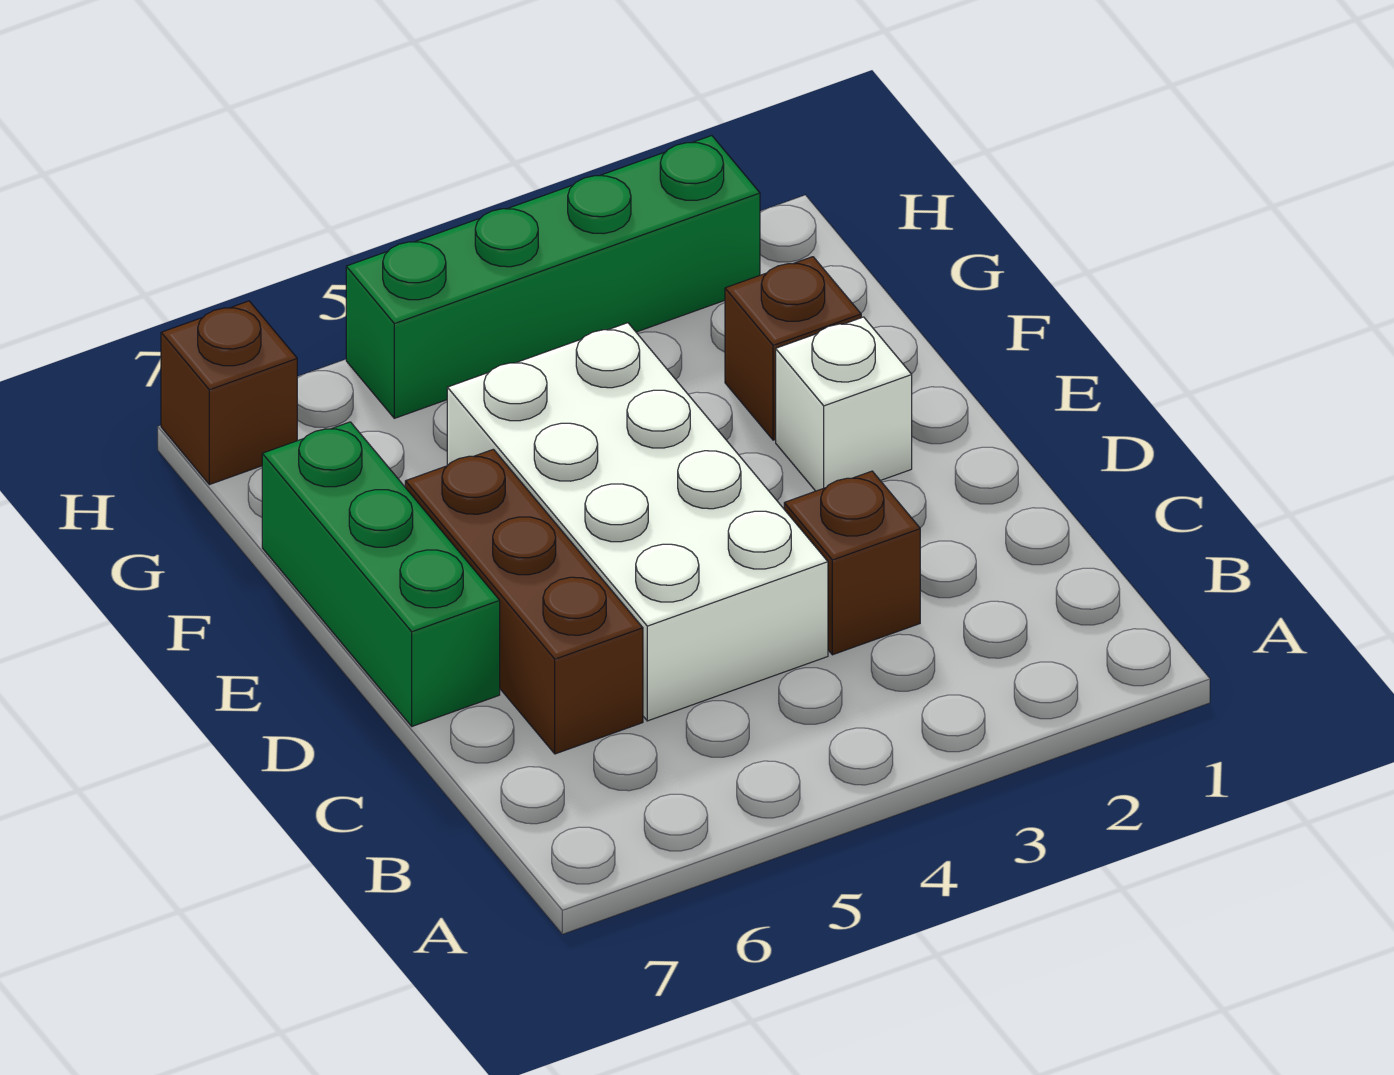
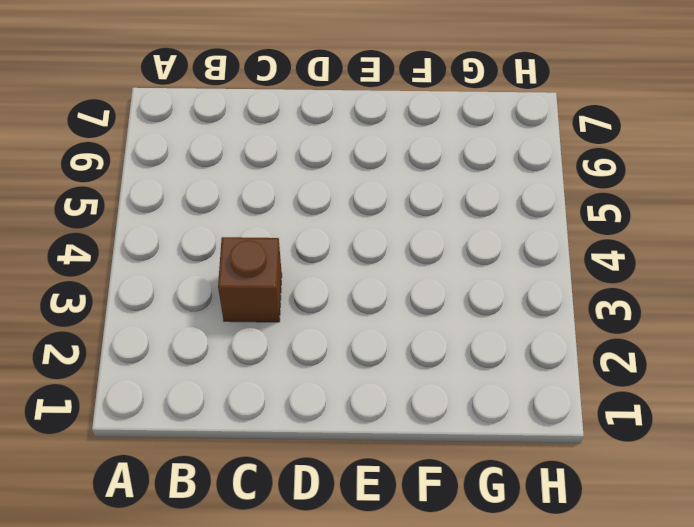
none -> white brick C4:F5 level 1
none -> brown brick C6:E6 level 1

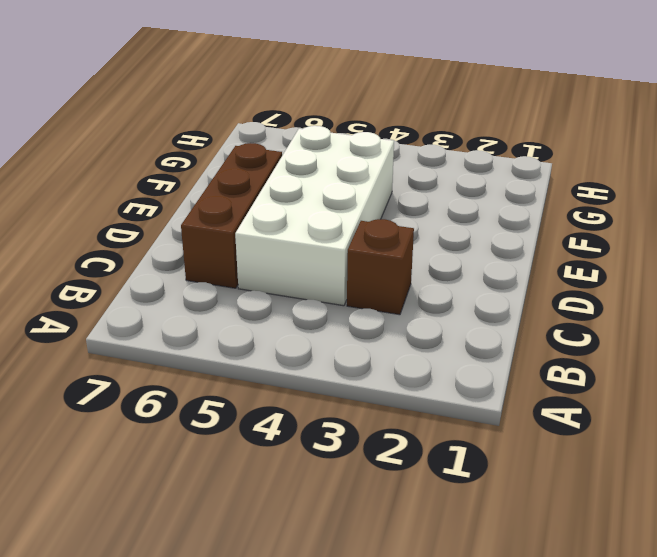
none -> green brick D7:F7 level 1
none -> white brick E2 level 1

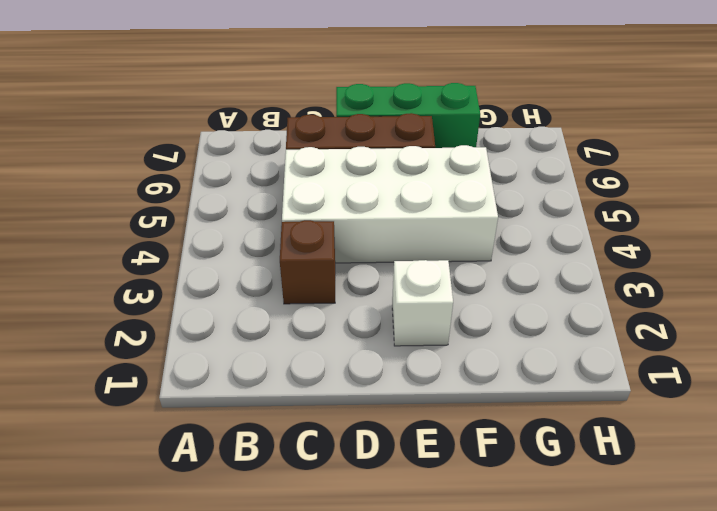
none -> brown brick F2 level 1
none -> green brick H2:H5 level 1

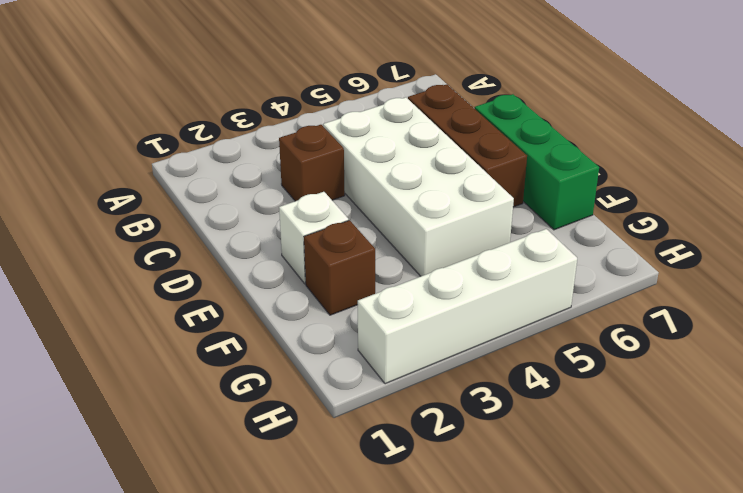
white brick H2:H5 level 1 -> green brick H2:H5 level 1
none -> brown brick H7 level 1

